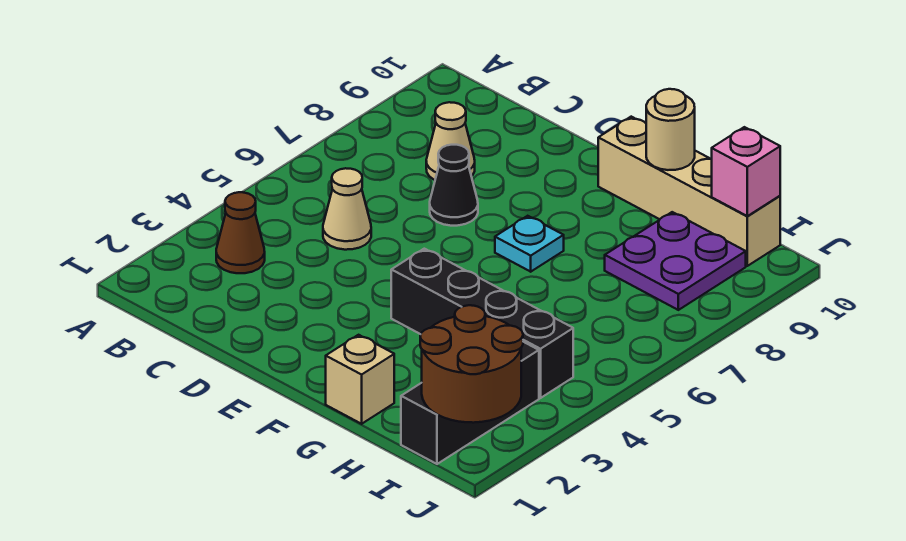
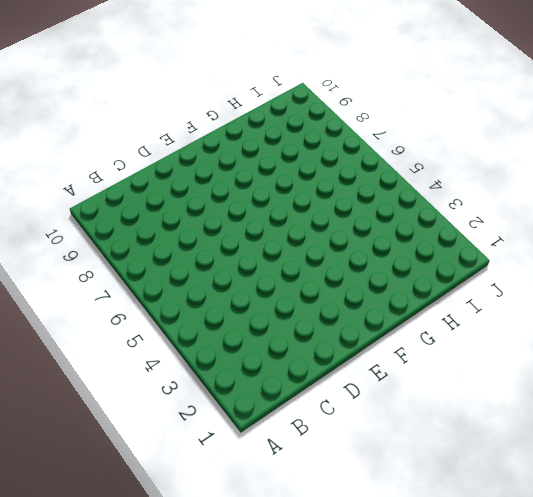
none -> brown cone B3 level 1
none -> tan cone C5 level 1
none -> tan cone C8 level 1

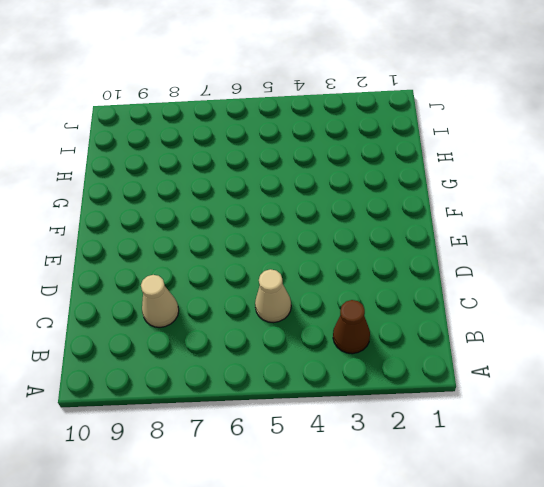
none -> black cone D7 level 1
none -> black brick F4:I4 level 1
none -> cyan plate F7 level 1

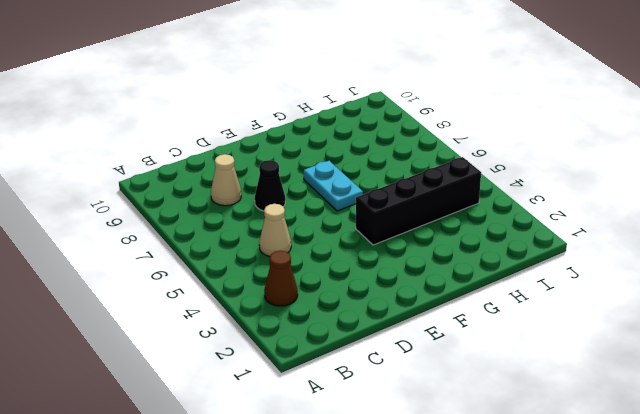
cyan plate F6:F7 level 1 -> cyan plate F7 level 1
none -> tan brick F10:I10 level 1
none -> tan brick G1 level 1
none -> purple plate H8:I9 level 1

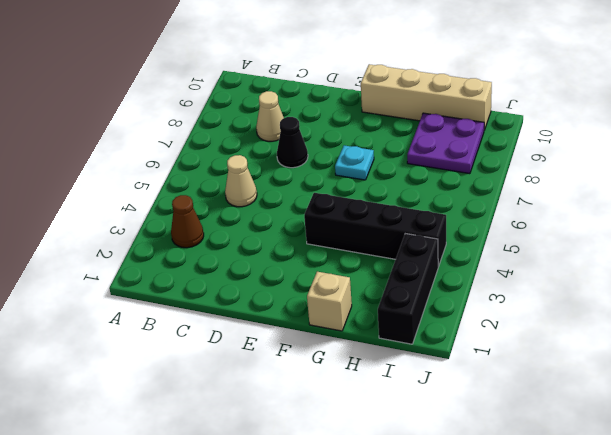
none -> tan round brick G10 level 2
none -> brown round brick I1:J2 level 2
none -> pink brick I10 level 2

